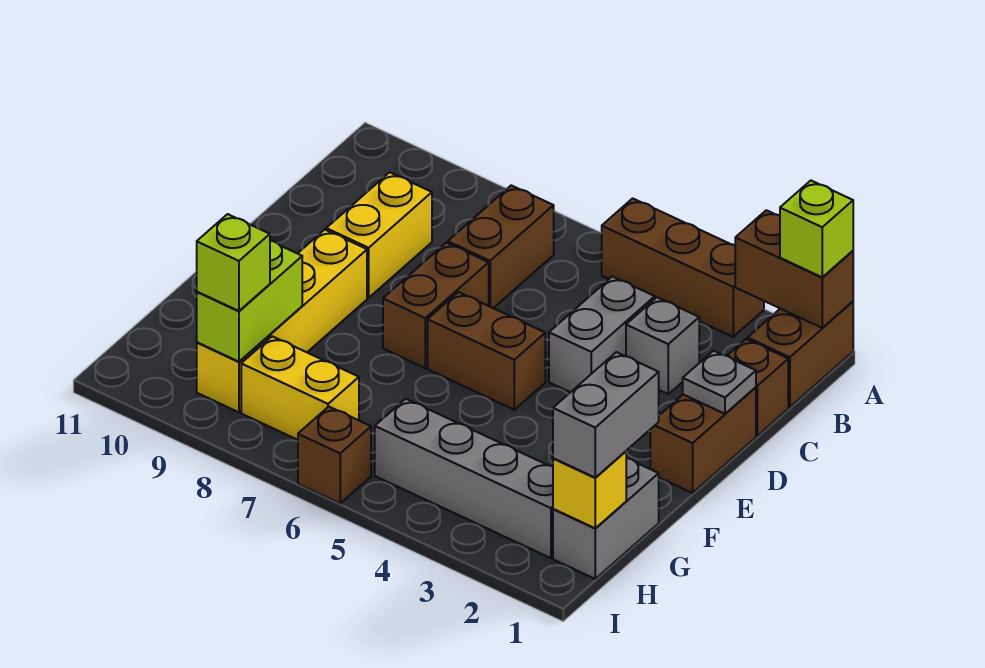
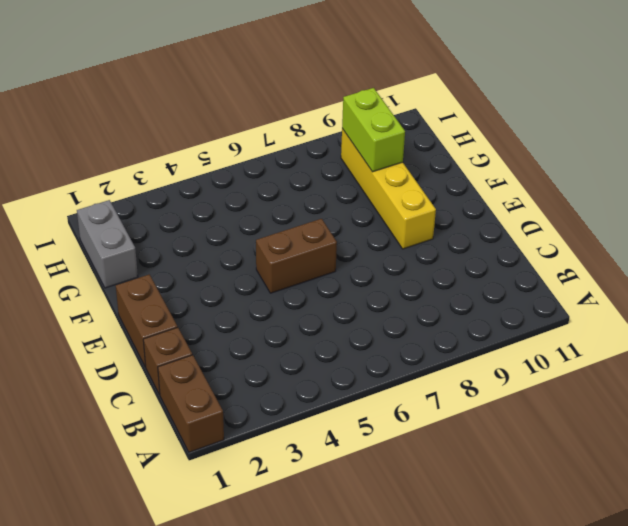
none -> brown brick A3:A5 level 1
none -> brown brick B7:C7 level 1
none -> grey brick C3 level 1

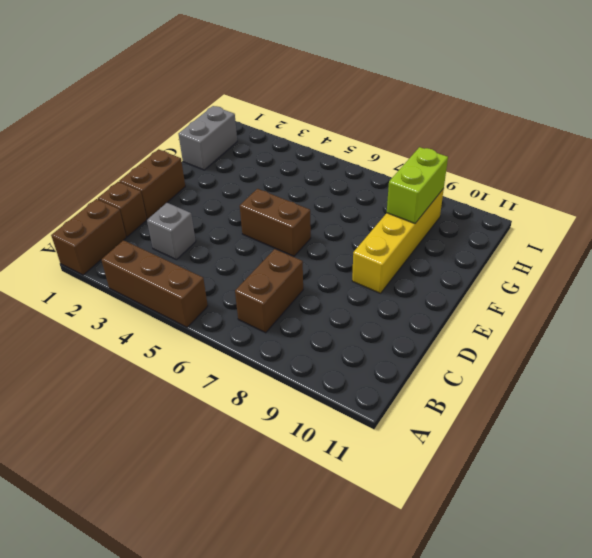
none -> grey brick C4:D4 level 1
none -> yellow brick C9:D9 level 1
none -> brown brick D7:E7 level 1

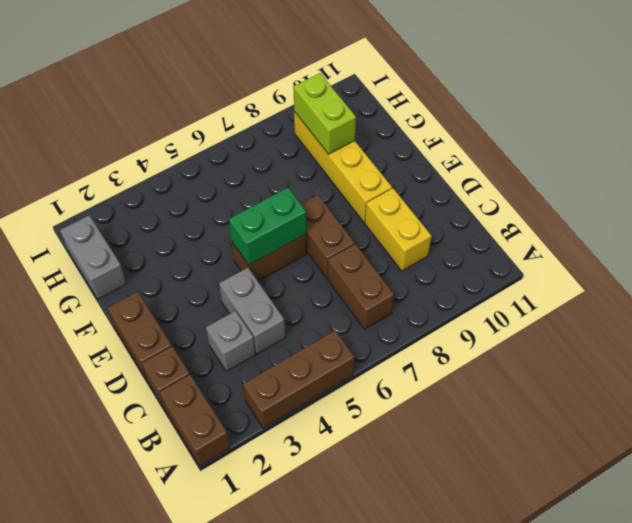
green brick E5:E6 level 2 -> none
none -> grey brick H2:H5 level 1
none -> yellow brick H7:H8 level 1
none -> brown brick I6 level 1

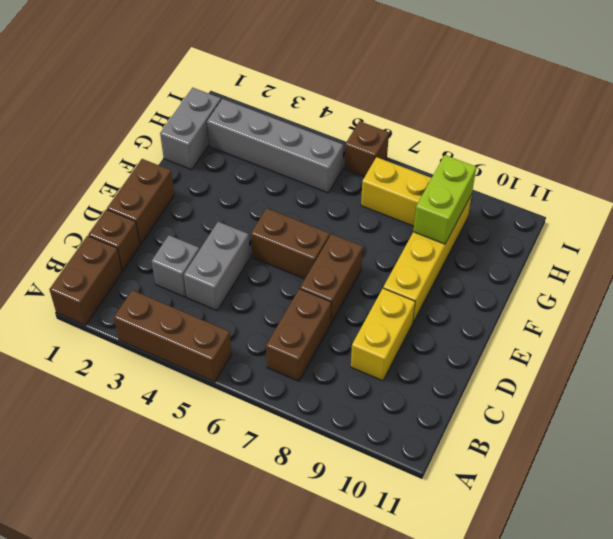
none -> brown brick A1:A2 level 2
none -> grey plate D1 level 2
none -> yellow brick H1 level 2

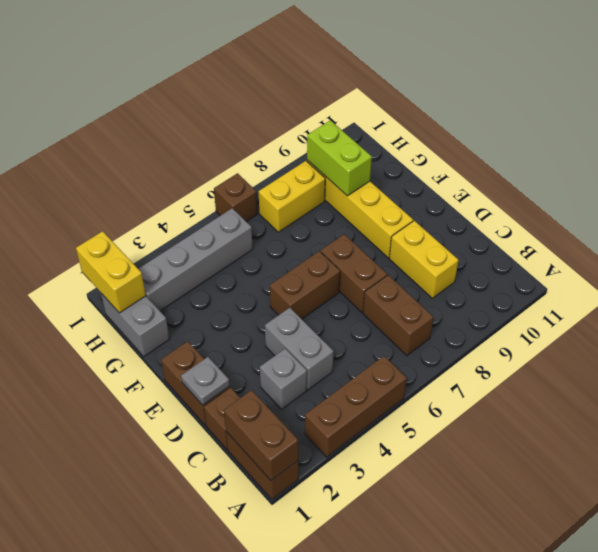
brown brick A1:B1 level 2 -> brown brick A1:A2 level 2
yellow brick H1:I1 level 2 -> yellow brick H1 level 2
none -> lime brick A1 level 3
none -> grey brick G1:H1 level 3
none -> lime brick H9 level 3

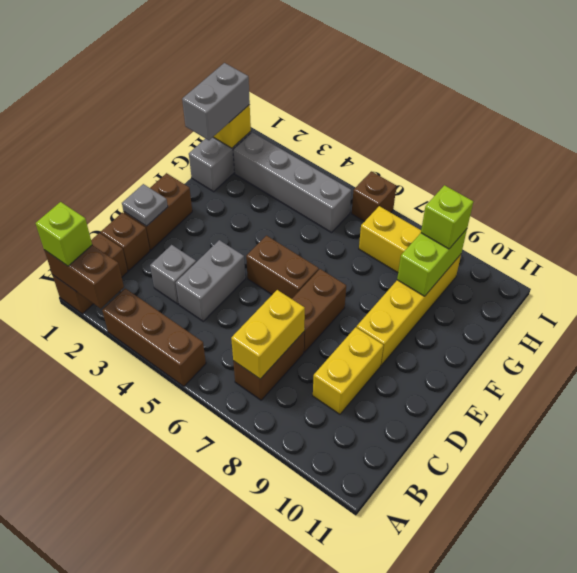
yellow brick B7:C7 level 2 -> none

